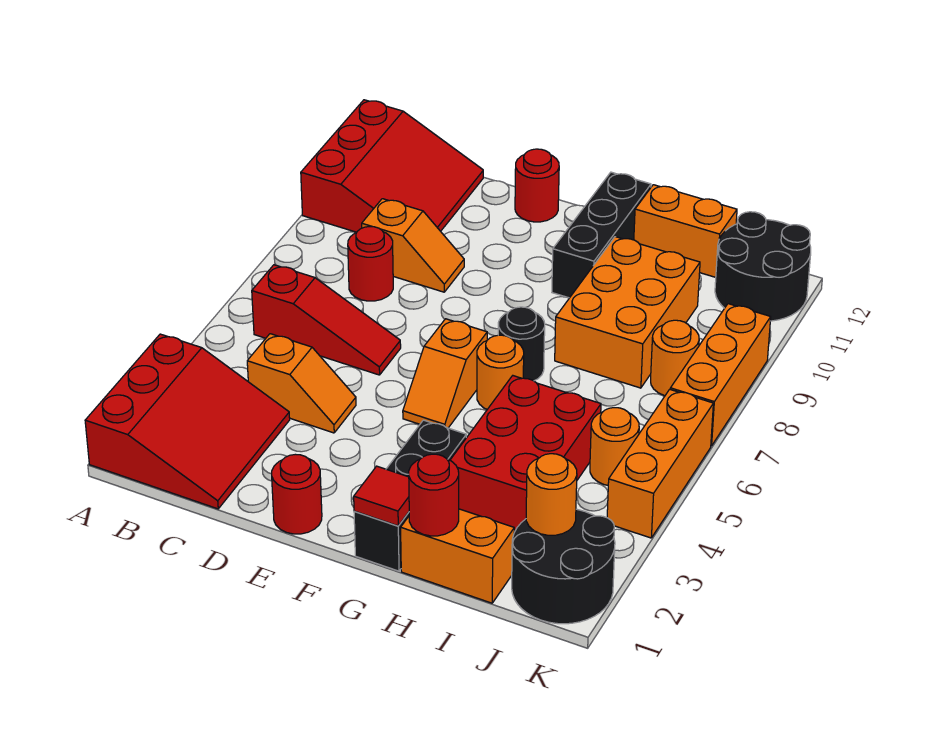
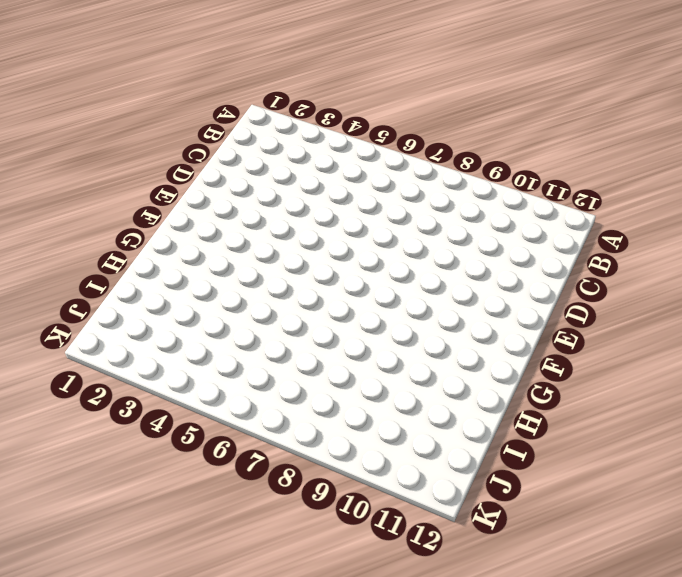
none -> red slope A1:C3 level 1 top A
none -> red slope A10:C12 level 1 top A
none -> red slope B6:D6 level 1 top B

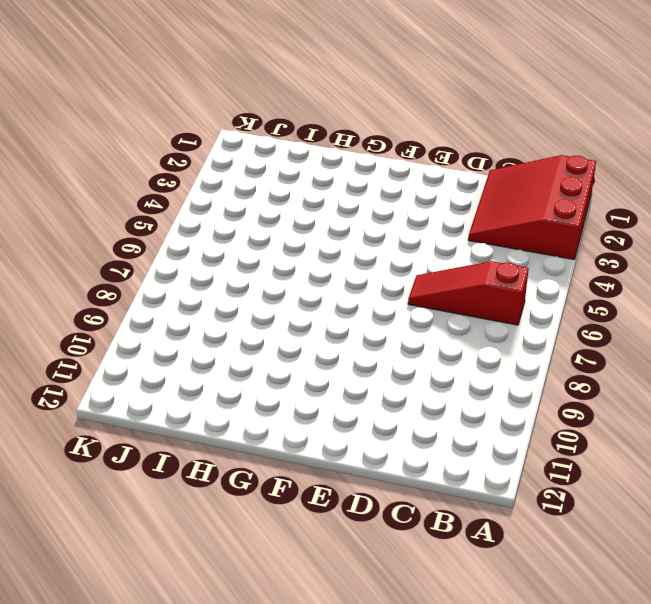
none -> red slope A10:C12 level 1 top A
none -> orange slope C4:D4 level 1 top C
none -> red round brick C8 level 1

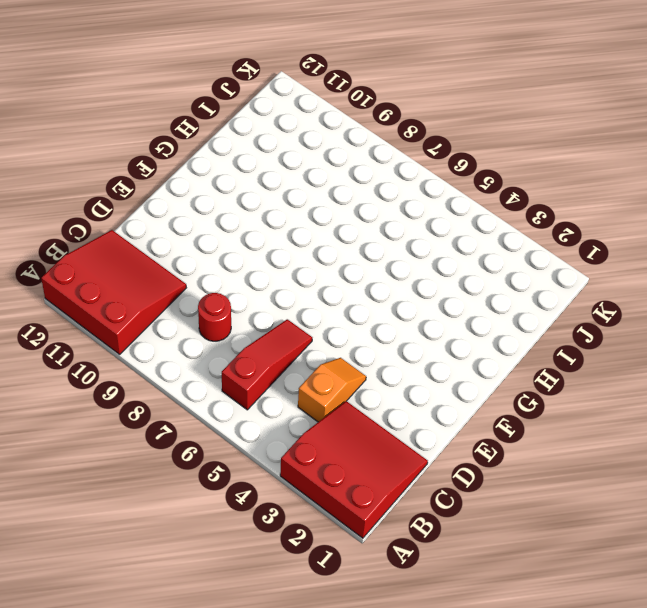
none -> orange slope C9:D9 level 1 top C
none -> red round brick E1 level 1
none -> red round brick E12 level 1

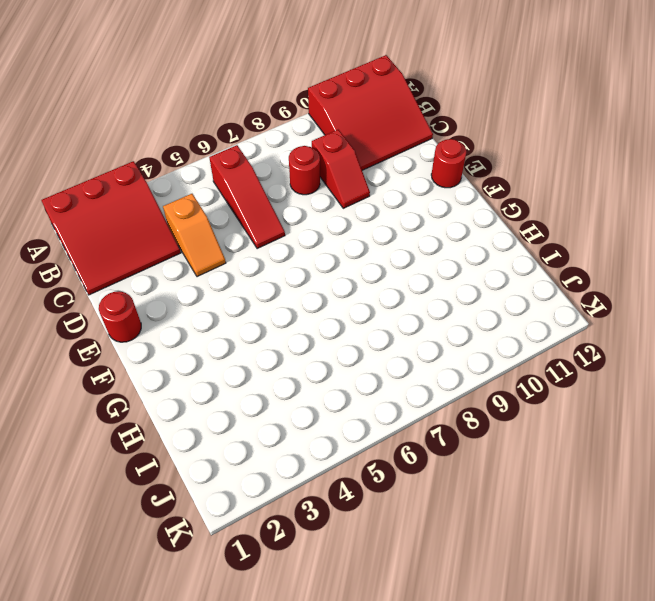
red slope C9:D9 level 1 top C -> orange slope C9:D9 level 1 top C
none -> orange slope F5:F6 level 1 top 6
none -> black brick G1:G3 level 1
none -> orange round brick G6 level 1

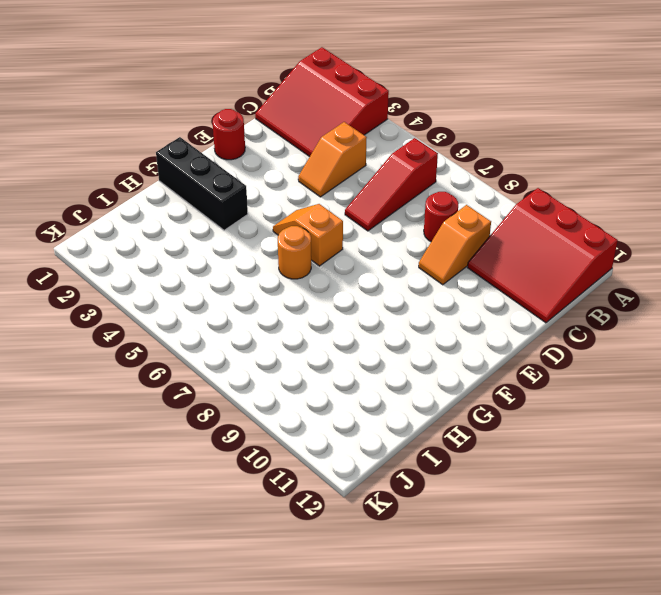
none -> red round brick E12 level 1
none -> black round brick G7 level 1
none -> black brick G10:G12 level 1

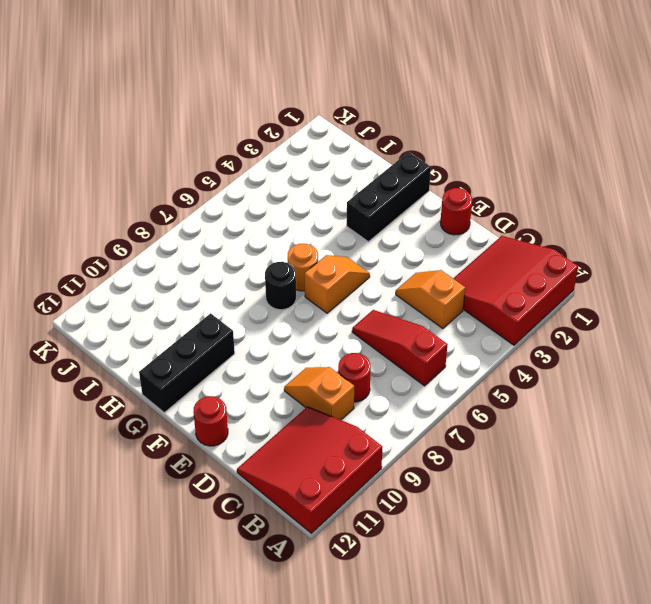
none -> orange brick H1:I1 level 1
none -> red brick H3:I5 level 1
none -> orange brick H8:I10 level 1

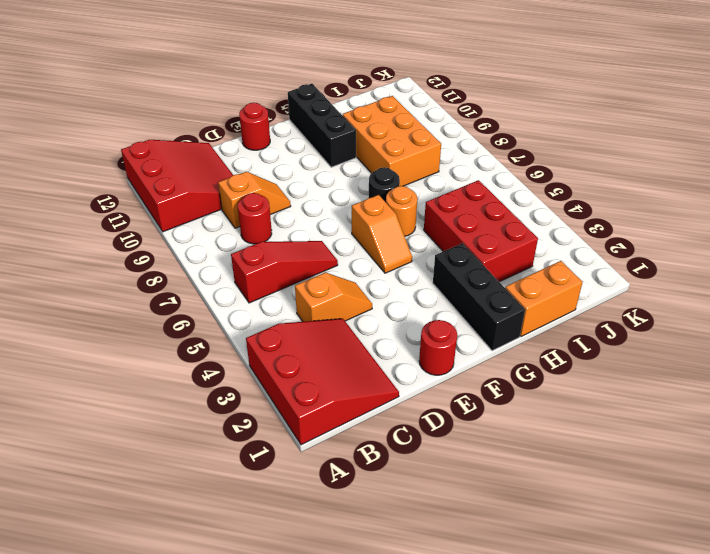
none -> orange brick H12:I12 level 1
none -> black round brick J1:K2 level 1
none -> orange round brick J5 level 1

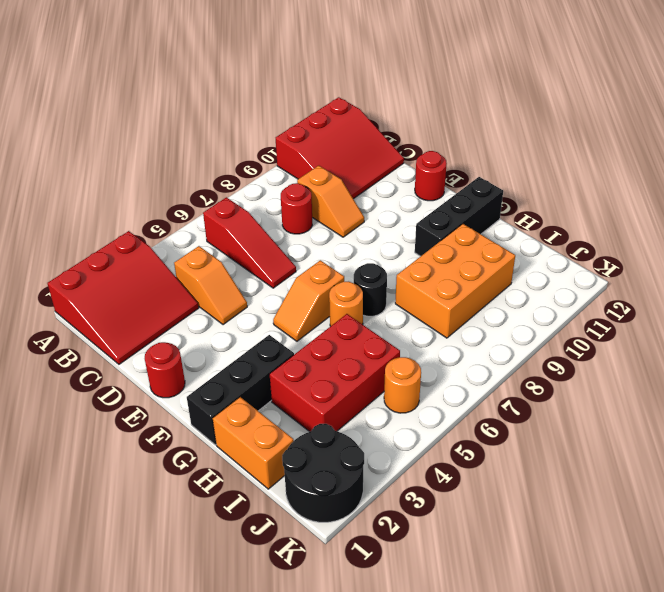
none -> orange brick H12:I12 level 1
none -> orange round brick J8 level 1
none -> black round brick J11:K12 level 1

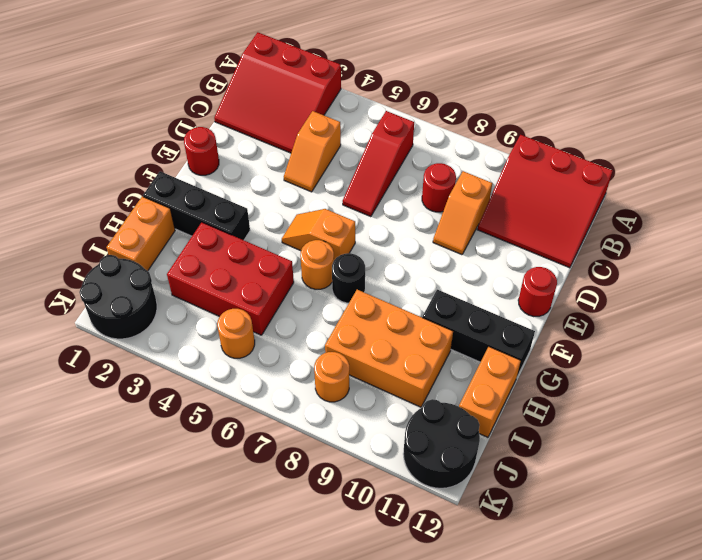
none -> orange brick K4:K6 level 1
none -> orange brick K7:K9 level 1
none -> red tile G1 level 2

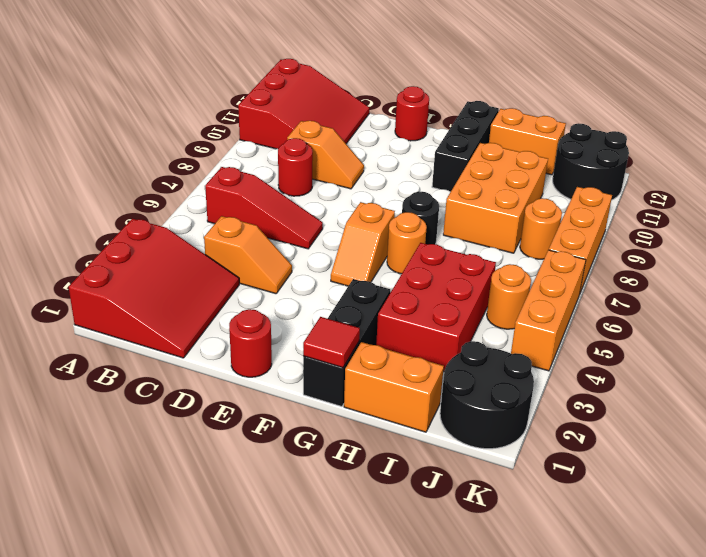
none -> red round brick H1 level 2
none -> orange round brick J2 level 2

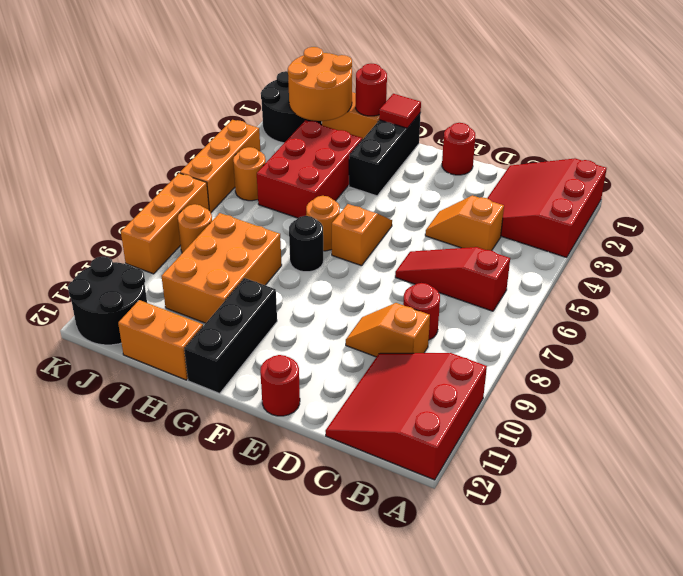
orange round brick I1:J2 level 2 -> orange round brick J2 level 2

